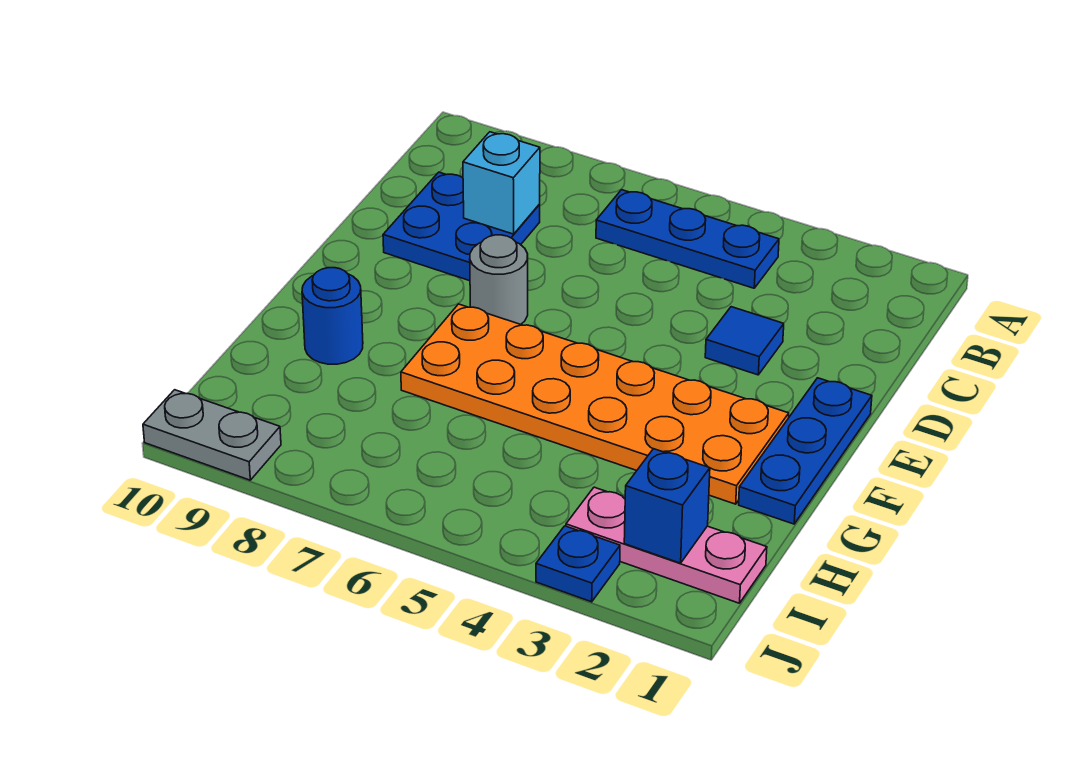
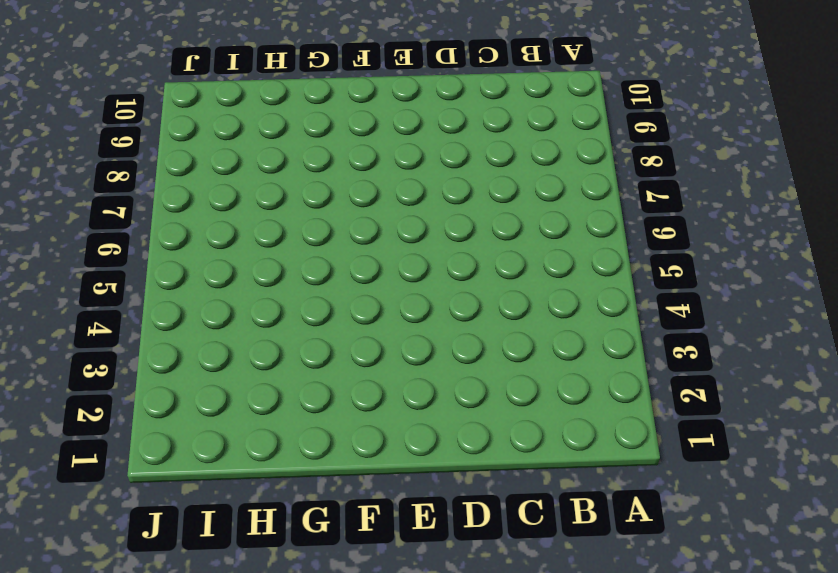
none -> blue plate B4:B6 level 1
none -> blue plate C8:D9 level 1
none -> blue tile D3 level 1

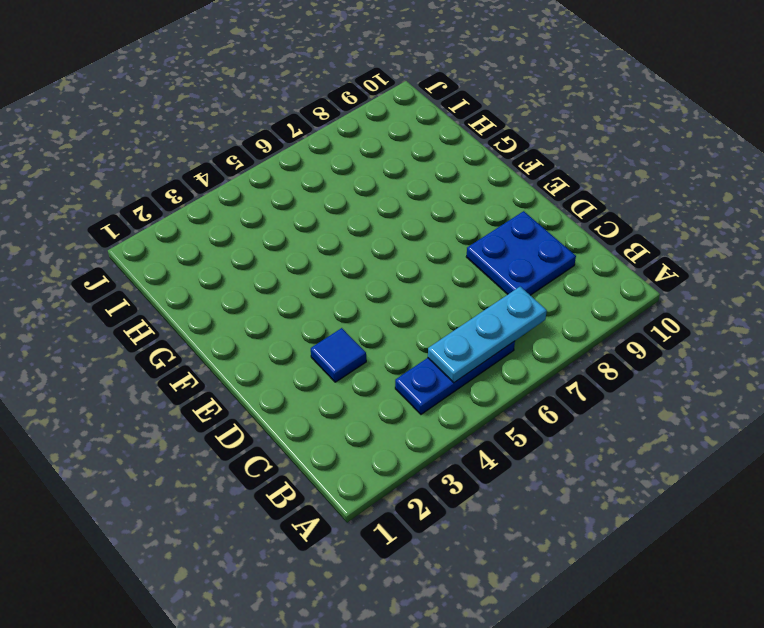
cyan plate B5:B7 level 2 -> none
none -> blue plate E1:G1 level 1
none -> grey round brick E7 level 1
none -> orange plate F2:G7 level 1

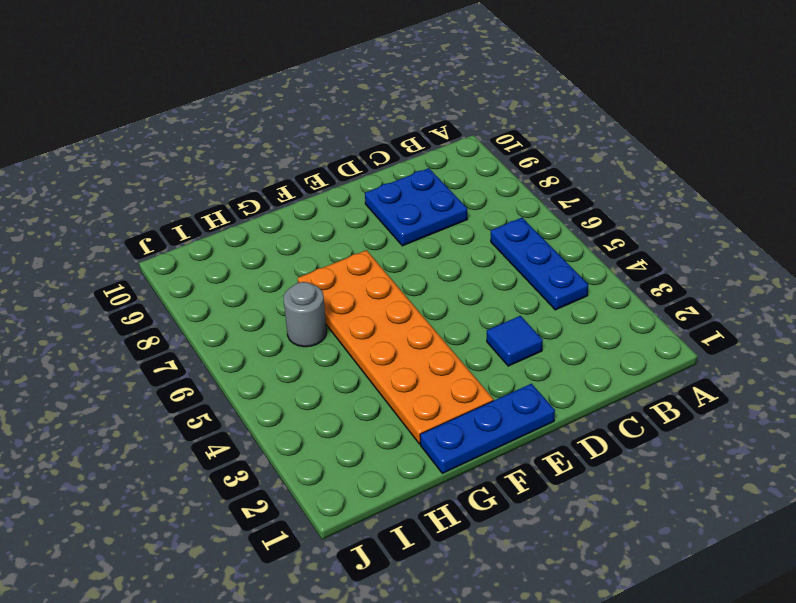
grey round brick H6 level 1 -> grey round brick E7 level 1
none -> blue round brick G9 level 1
none -> pink plate I1:I3 level 1
none -> blue plate J3 level 1

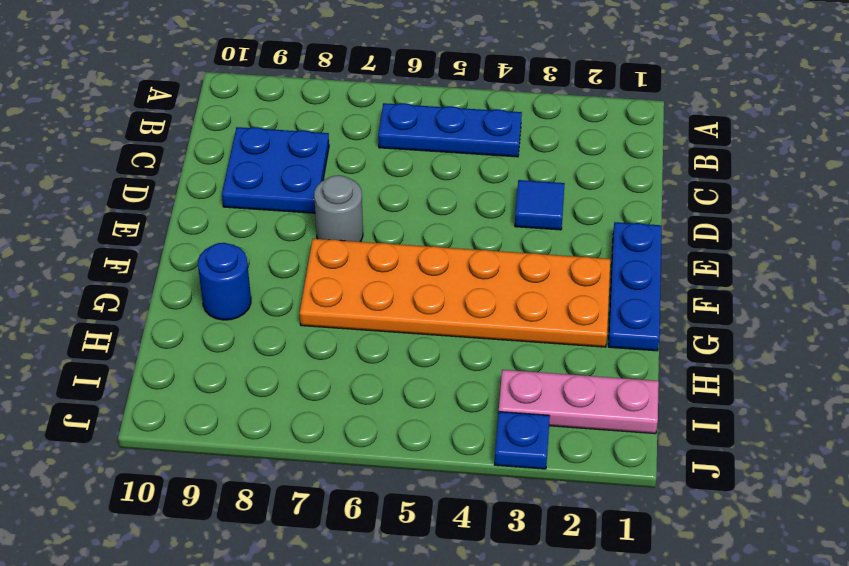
none -> grey plate J9:J10 level 1
none -> cyan brick C8 level 2
none -> blue brick I2 level 2

